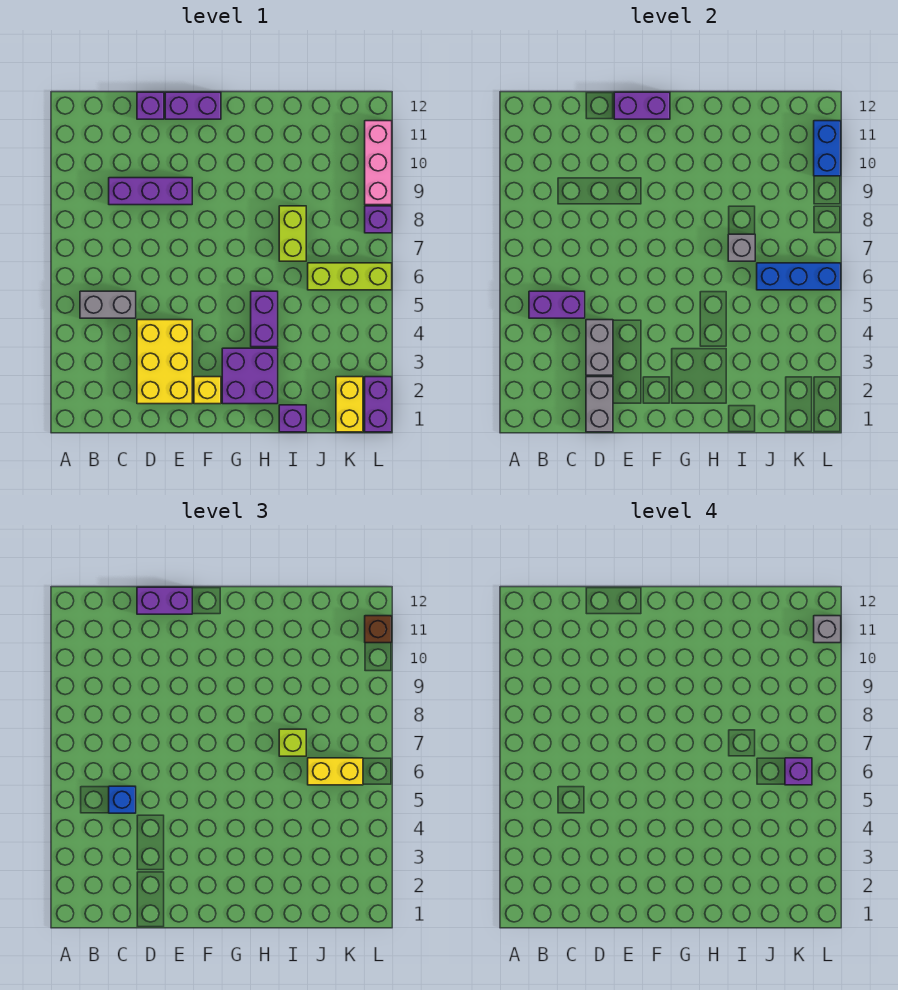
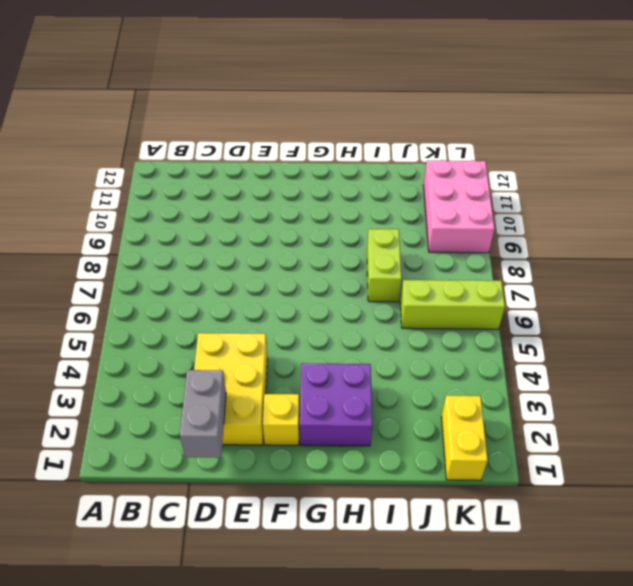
pink brick K9:L11 level 1 -> pink brick L9:L11 level 1
none -> grey brick B5:C5 level 1
none -> purple brick C9:E9 level 1
none -> purple brick D12 level 1

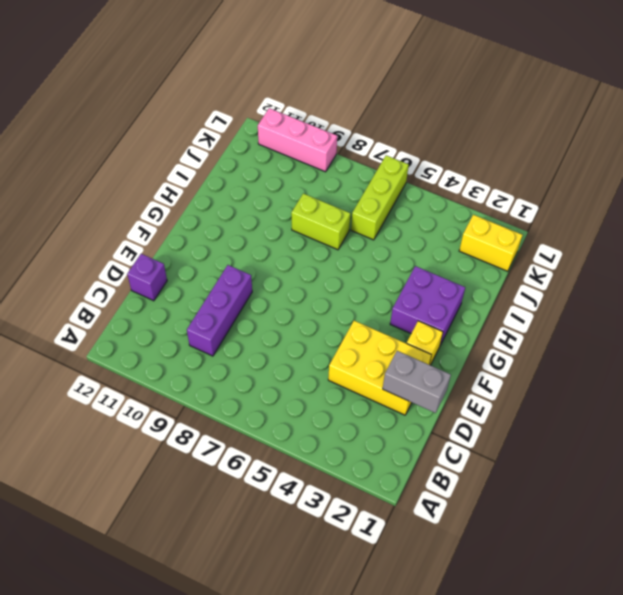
none -> grey brick B5:C5 level 1
none -> purple brick E12:F12 level 1
none -> purple brick H4:H5 level 1

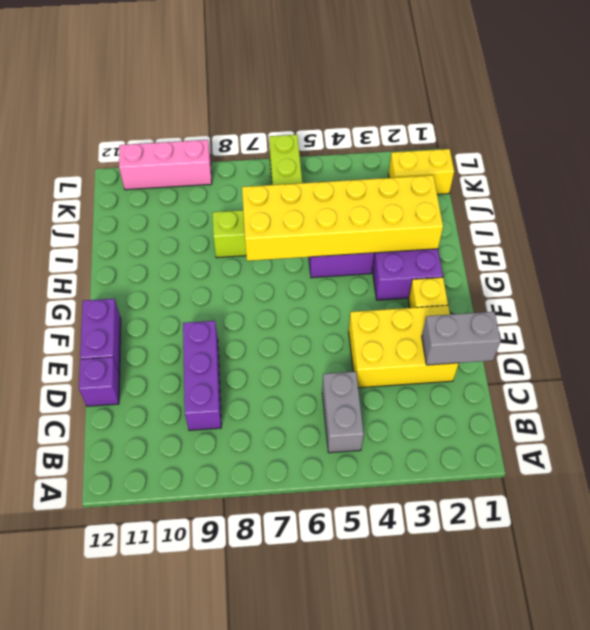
yellow brick H2:I7 level 2 -> grey brick I7 level 2
none -> purple brick I1 level 1
none -> purple brick L1:L2 level 1
none -> purple brick L8 level 1

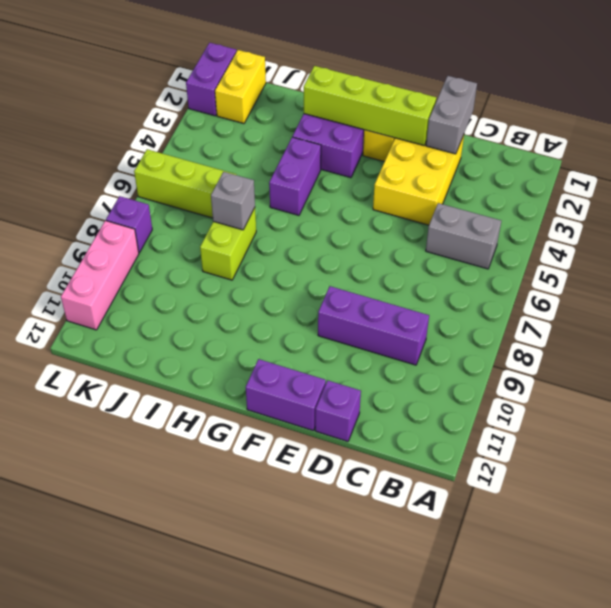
lime brick E2:H2 level 2 -> none
none -> purple brick I1 level 1
none -> purple brick B5:C5 level 2
none -> grey brick D3:D4 level 2

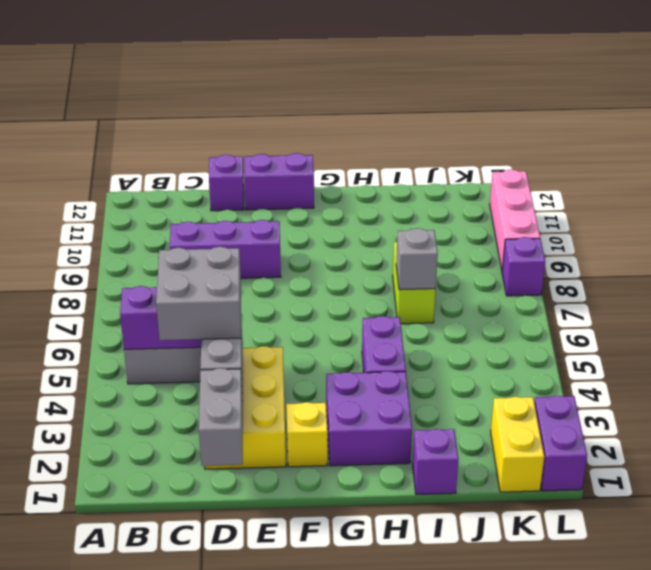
grey brick C4:D5 level 3 -> blue brick C5 level 3
none -> lime brick J6:L6 level 1
none -> purple brick E12:F12 level 2
none -> blue brick J6:L6 level 2

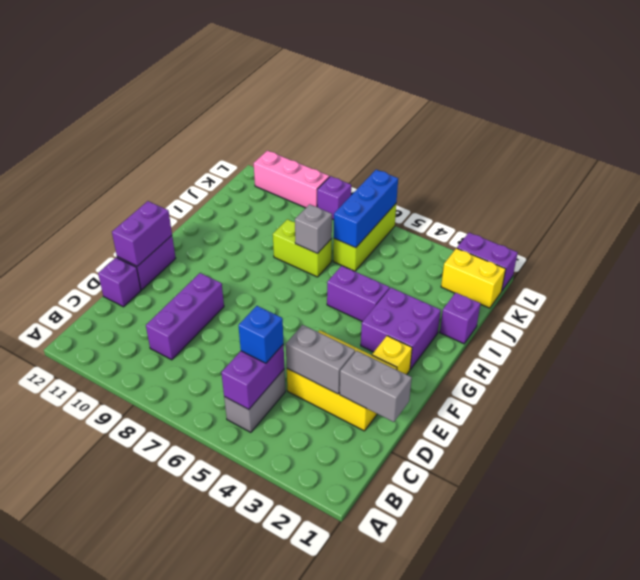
none -> blue brick L10:L11 level 2
none -> purple brick D12:E12 level 3
none -> lime brick I7 level 3

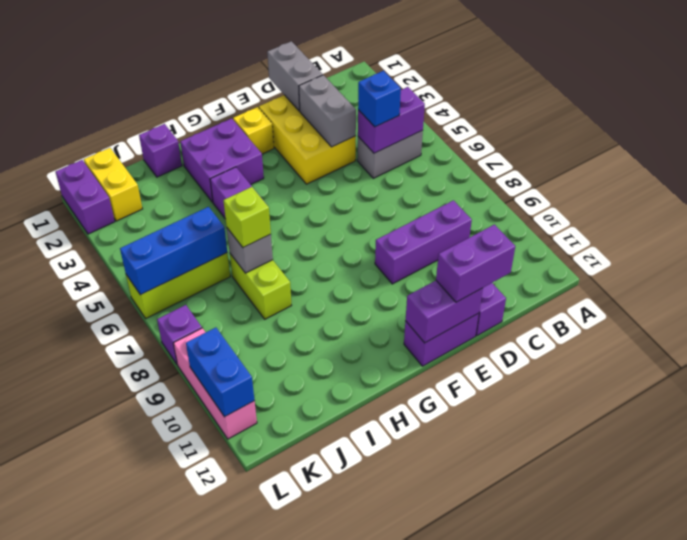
none -> yellow brick J6:K6 level 3
none -> brown brick L11 level 3
none -> purple brick K6 level 4

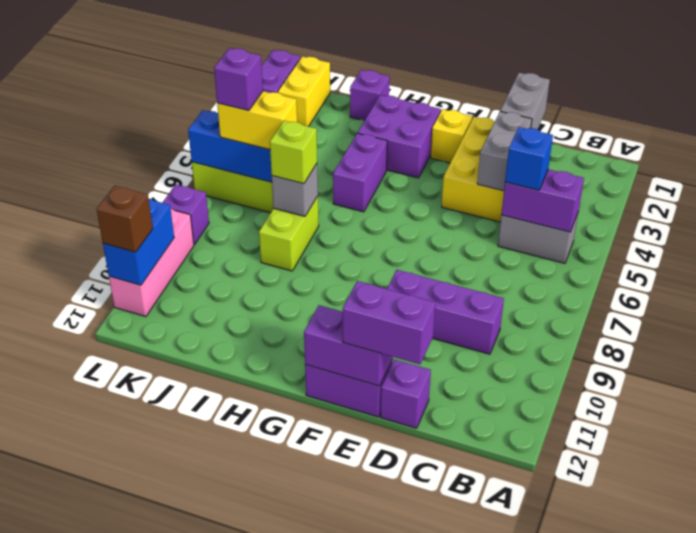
none -> grey brick L11 level 4

